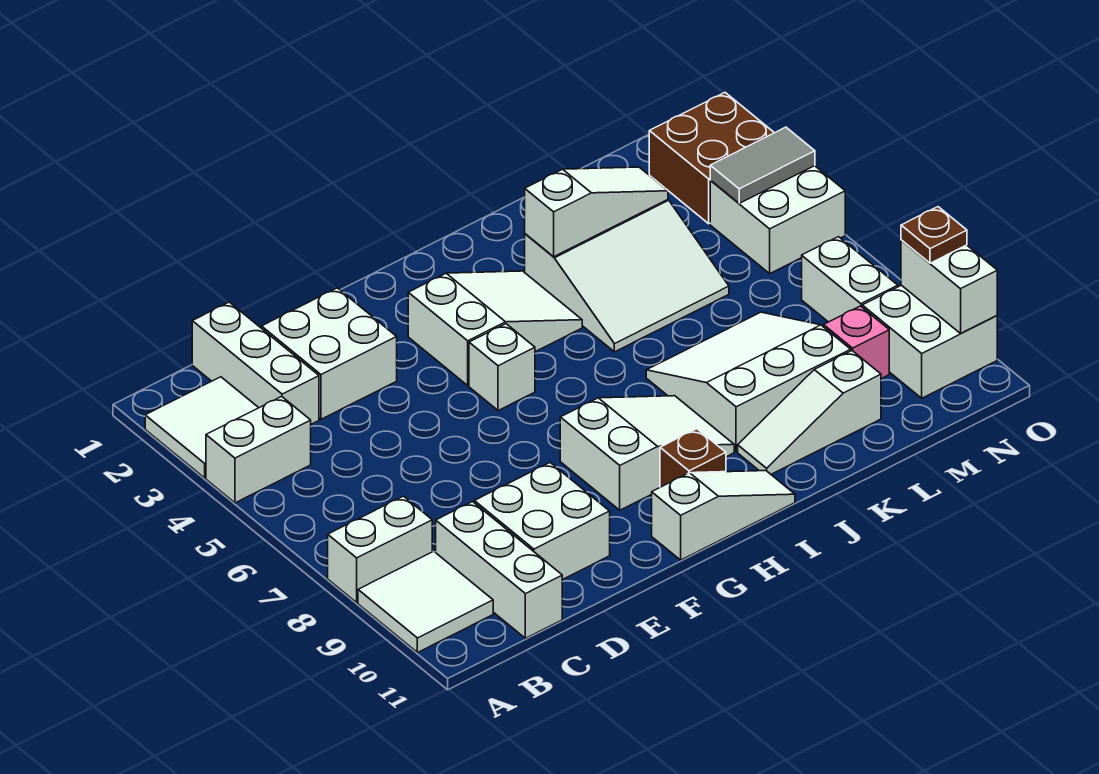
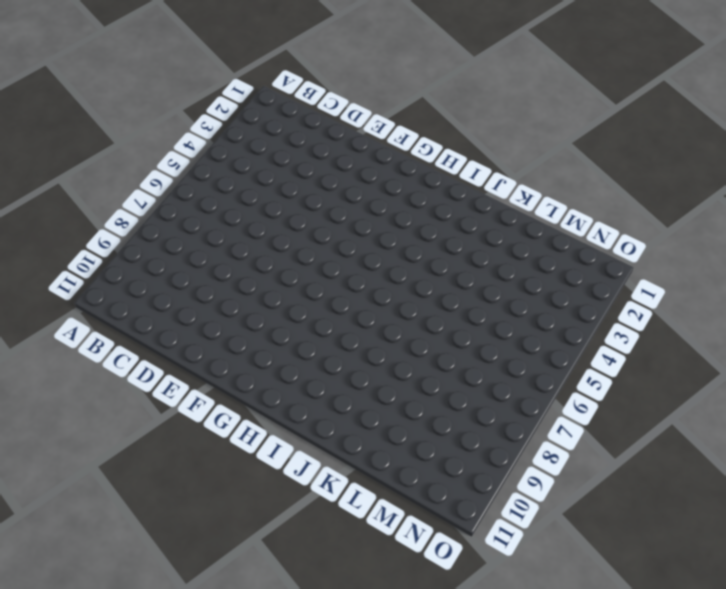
none -> white tile A2:B3 level 1
none -> white brick A4:B4 level 1
none -> white brick A8:B8 level 1

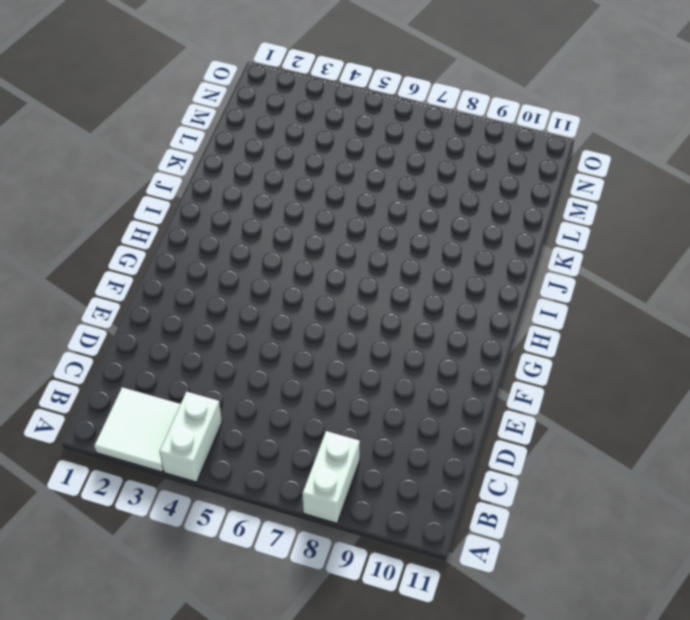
none -> white tile A9:B10 level 1
none -> white brick C1:C3 level 1
none -> white brick C9:C11 level 1

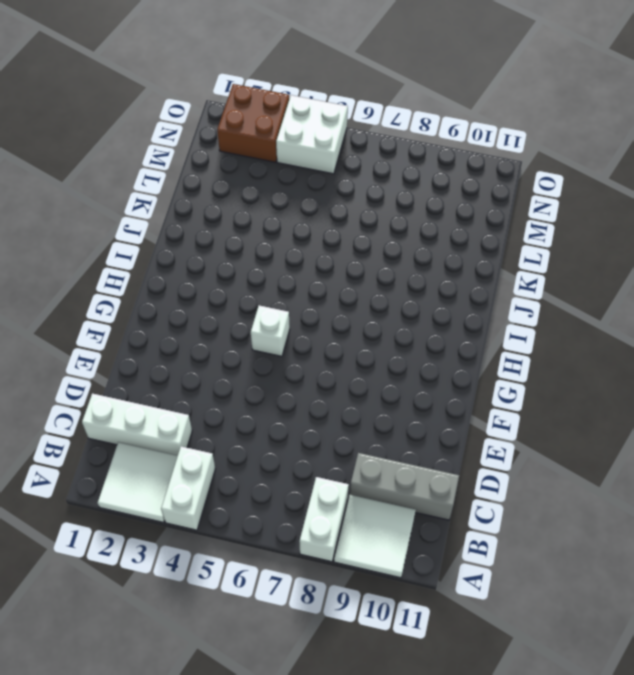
grey brick C9:C11 level 1 -> white brick C9:C11 level 1
none -> white brick D2:E3 level 1
none -> white brick D9:E10 level 1
none -> white slope G3:I4 level 1 top G

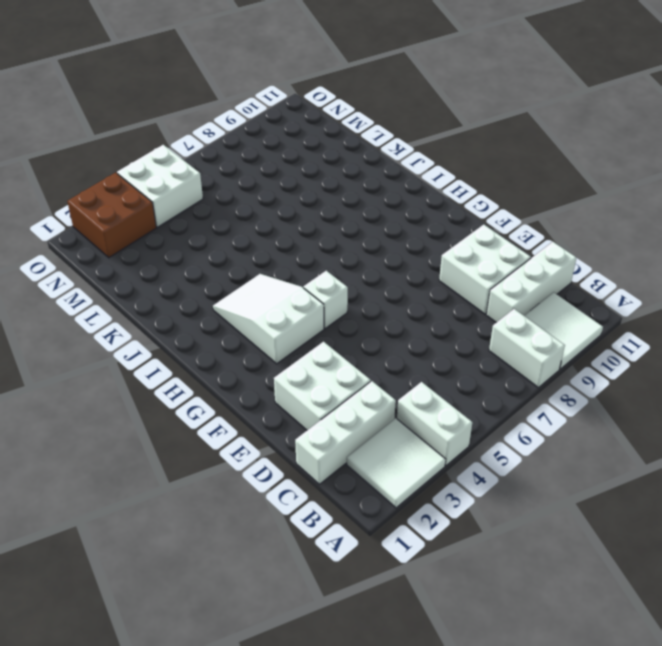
none -> white slope G8:I9 level 1 top G
none -> white slope G11:I11 level 1 top G
none -> brown brick H10 level 1

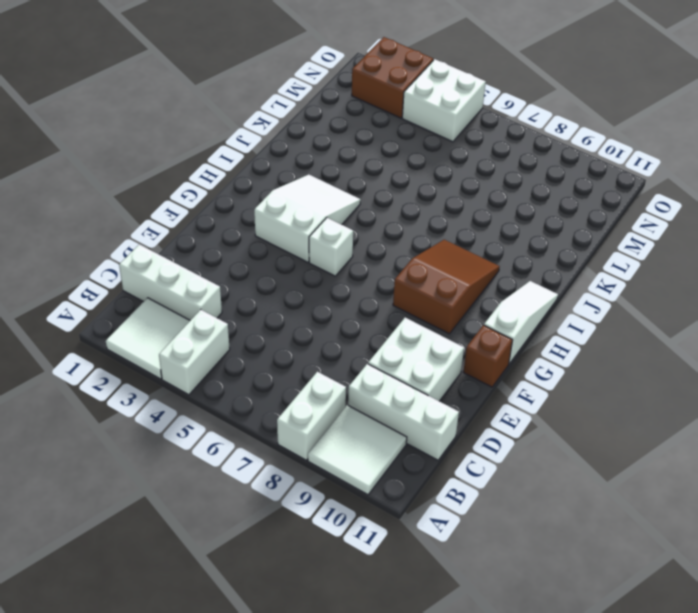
brown brick F11 level 1 -> brown brick H10 level 1
brown slope G8:I9 level 1 top G -> white slope G8:I9 level 1 top G
none -> white brick D2:E3 level 1
none -> white slope J3:L5 level 1 top 3
none -> white slope J7:L9 level 1 top 9

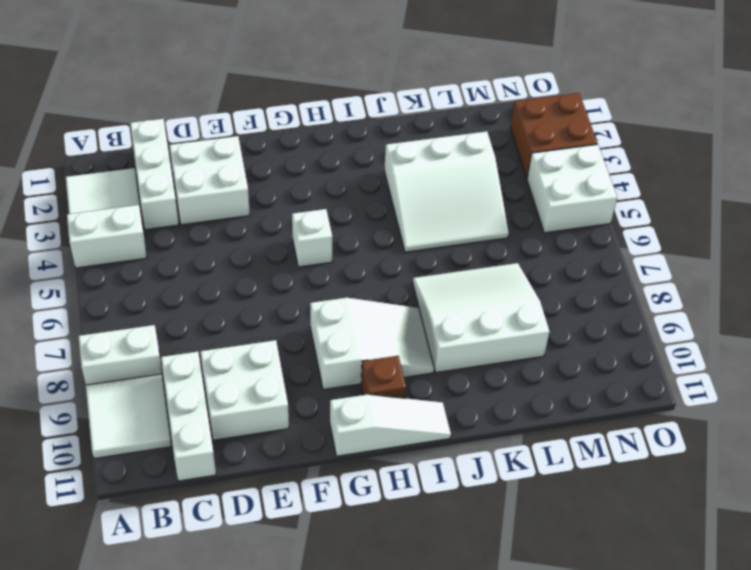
none -> white slope G3:I4 level 1 top G
none -> white slope J10:L10 level 1 top L
none -> pink brick M9 level 1

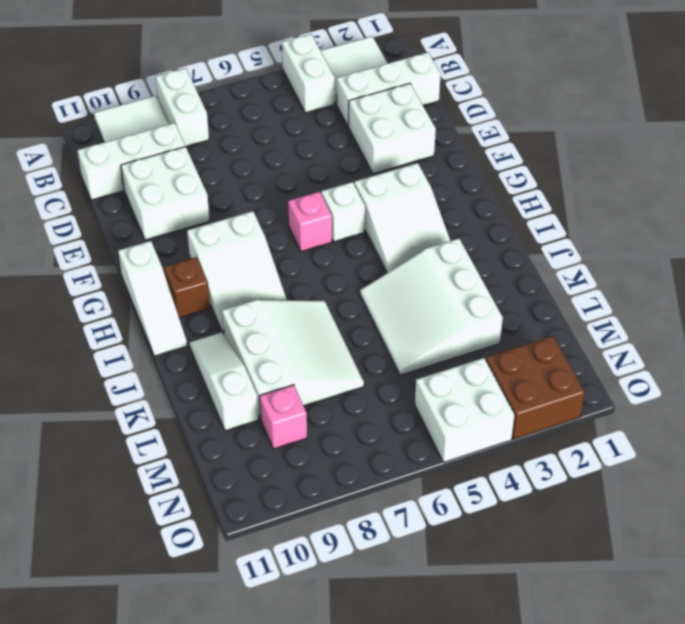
pink brick G6 level 1 -> none
none -> white brick N7:N8 level 1
none -> white brick N9:O10 level 1
none -> white slope J3:L3 level 2 top J

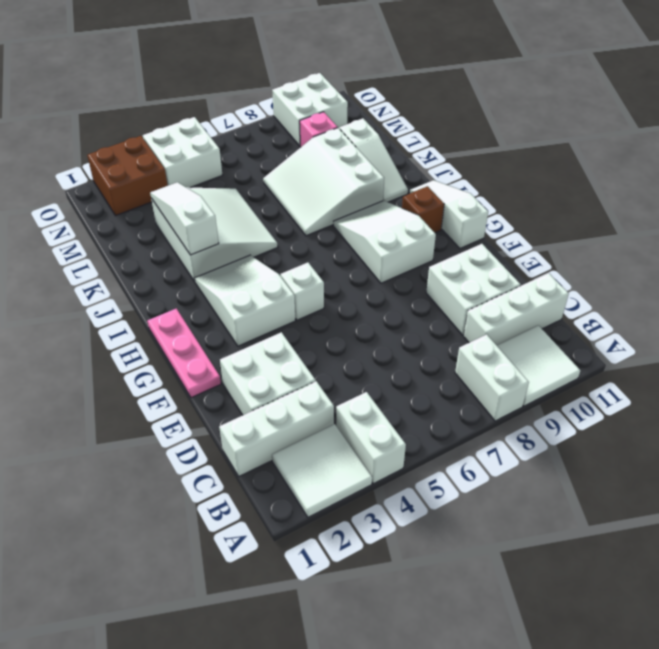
pink plate F1:H1 level 1 -> none
none -> white brick N7:N8 level 1
none -> grey tile N4:O4 level 2
none -> white brick O9:O10 level 2

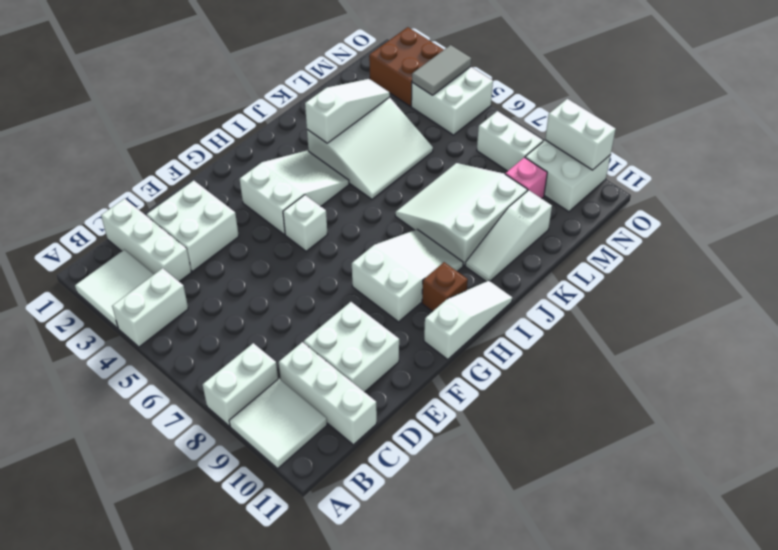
none -> brown plate O9 level 3

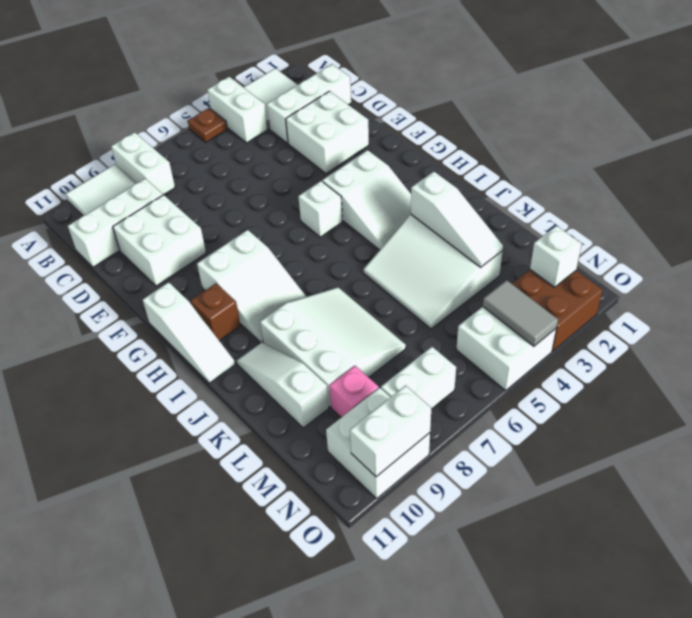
brown plate A5 level 1 -> brown plate O9 level 3
white brick N2 level 2 -> none

